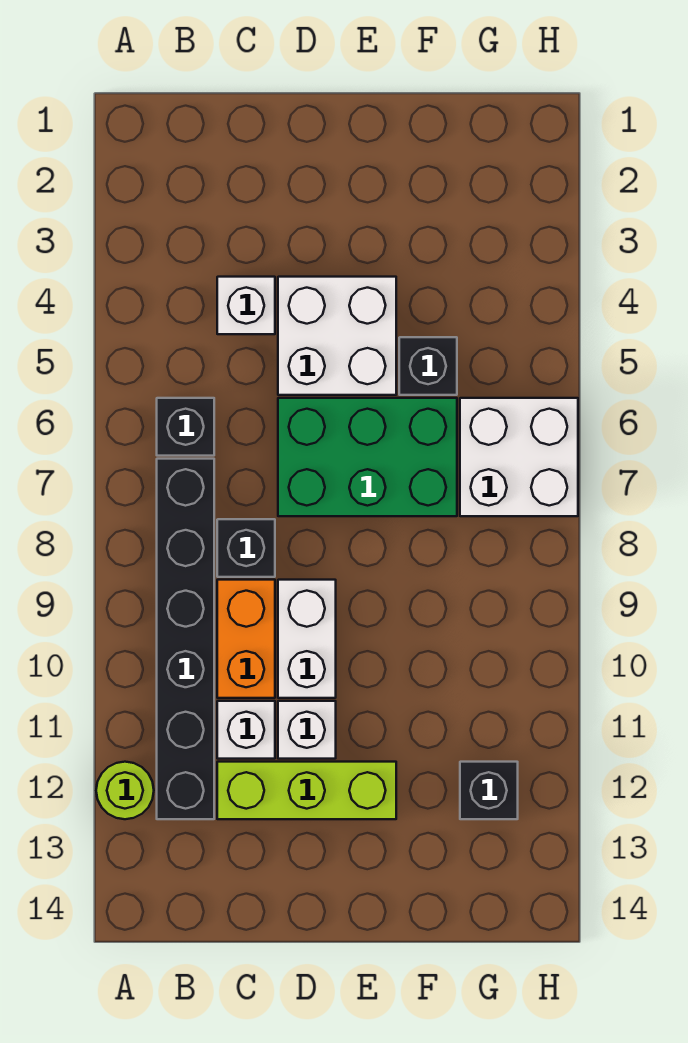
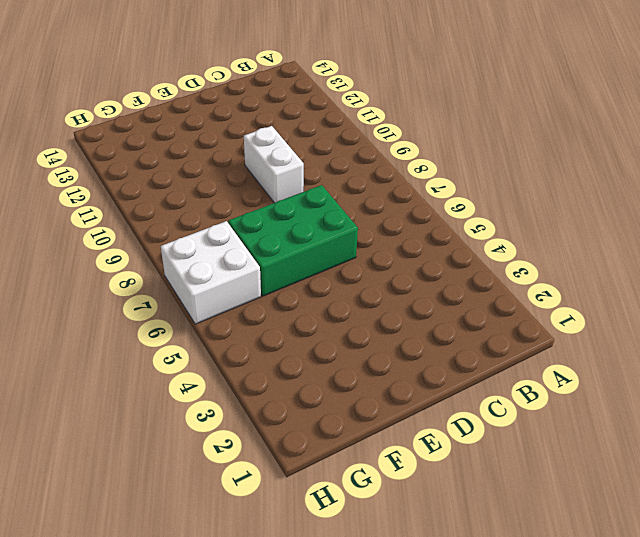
none -> lime round brick A12 level 1
none -> black brick B6 level 1
none -> black brick B7:B12 level 1

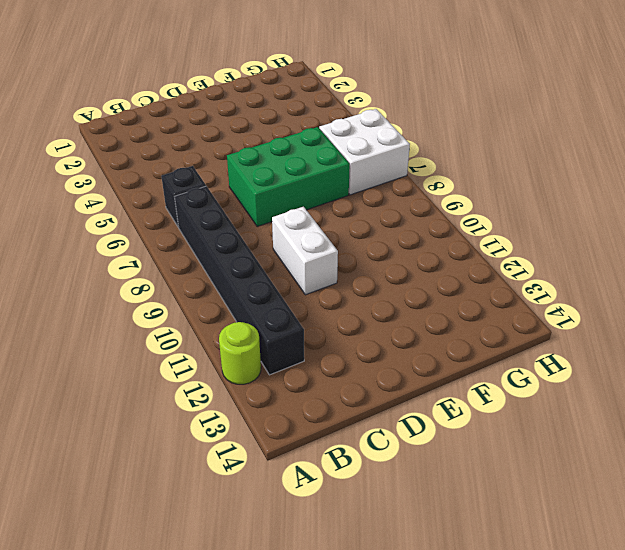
none -> white brick C4 level 1
none -> black brick C8 level 1
none -> orange brick C9:C10 level 1

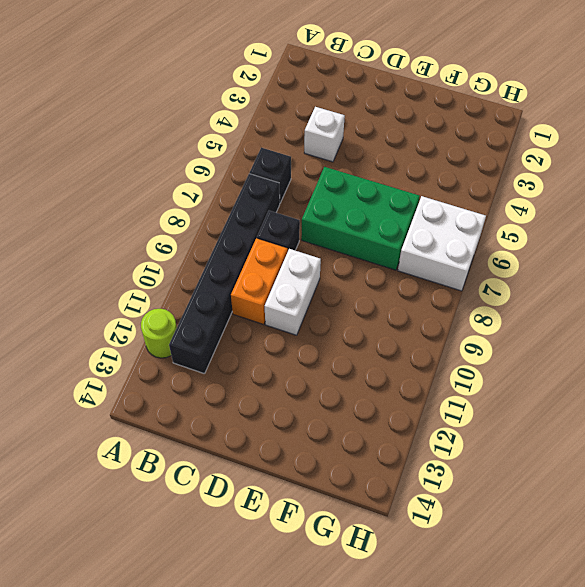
none -> white brick C11 level 1
none -> lime brick C12:E12 level 1
none -> white brick D4:E5 level 1

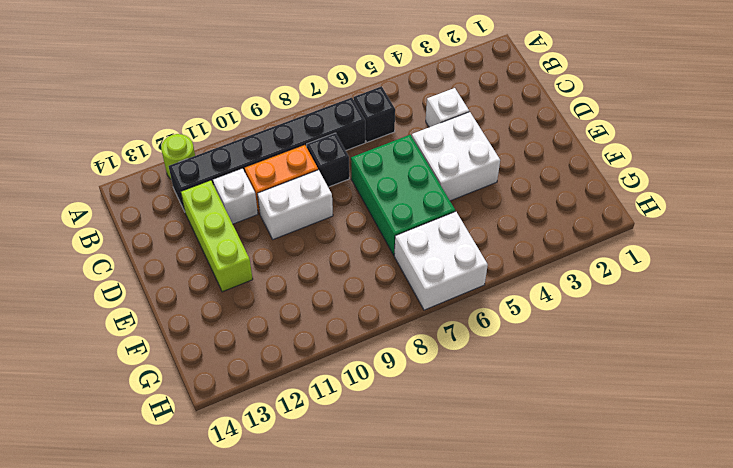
none -> white brick D11 level 1
none -> black brick F5 level 1
none -> black brick G12 level 1

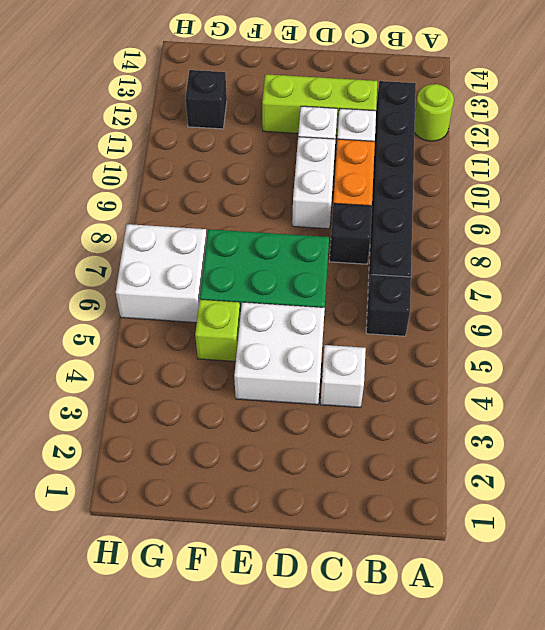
lime brick F5 level 1 -> black brick F5 level 1

